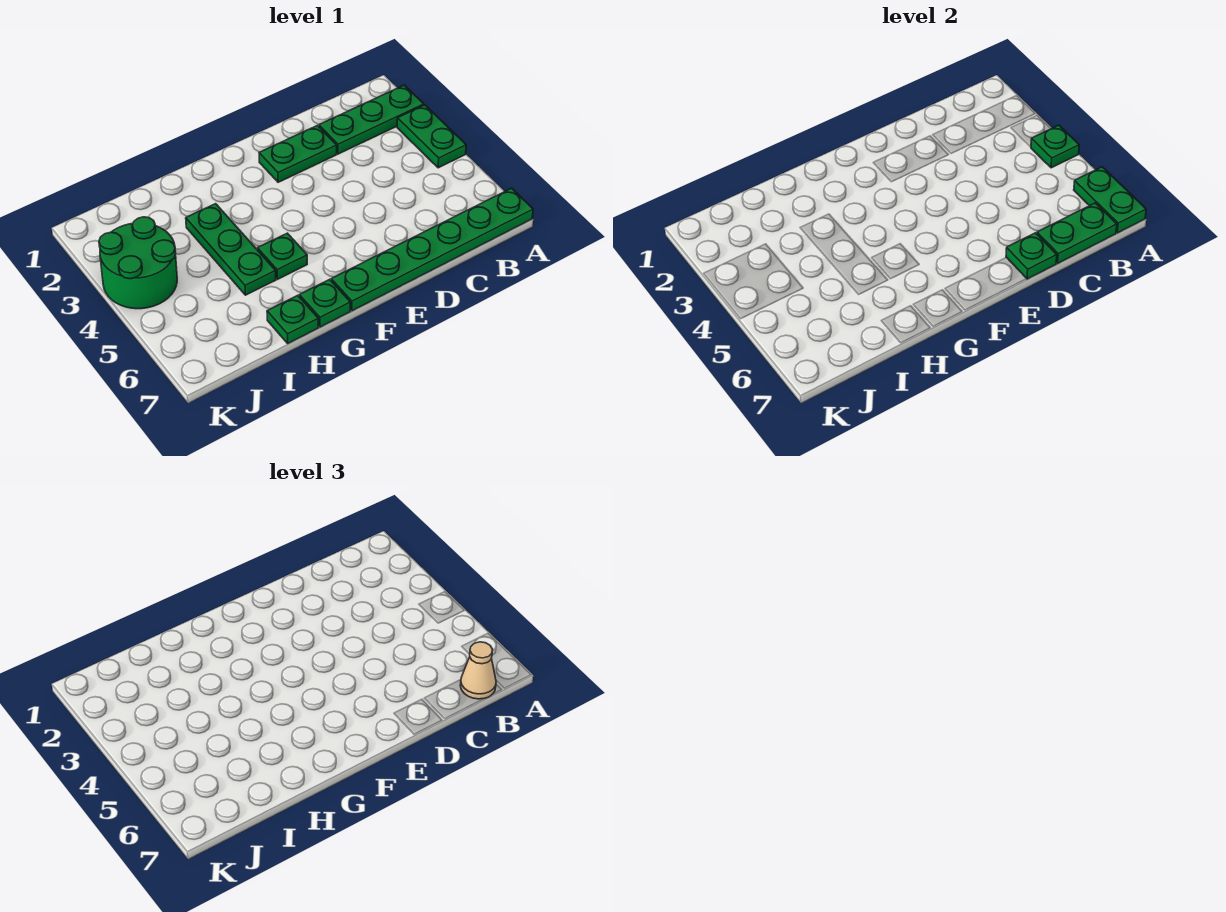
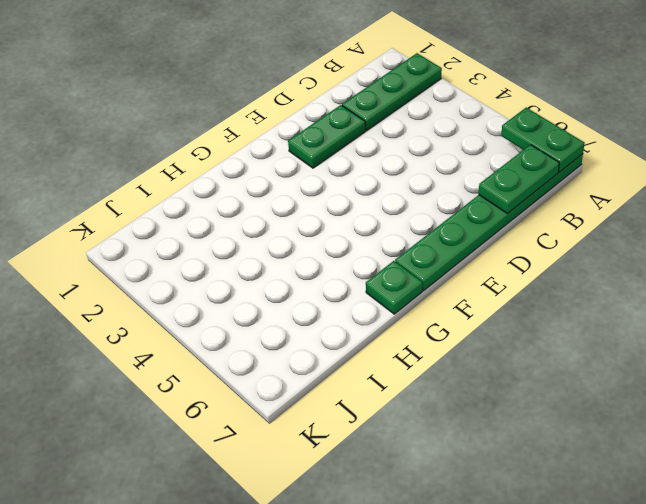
none -> green plate A3:A4 level 1
none -> green plate G5 level 1
none -> green plate H3:H5 level 1

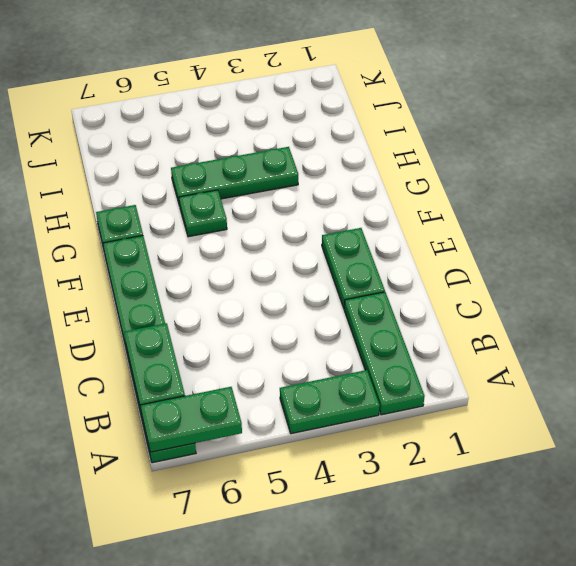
none -> green plate H7 level 1
none -> green round brick J3:K4 level 1
none -> green plate A4 level 2

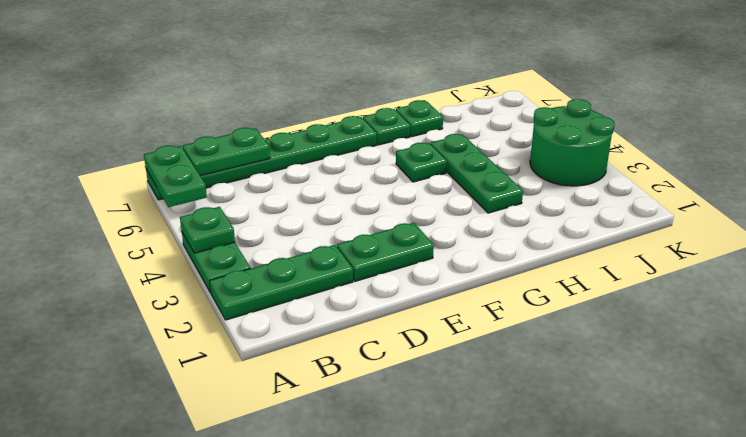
none -> green plate D7 level 2
none -> tan cone B7 level 3

